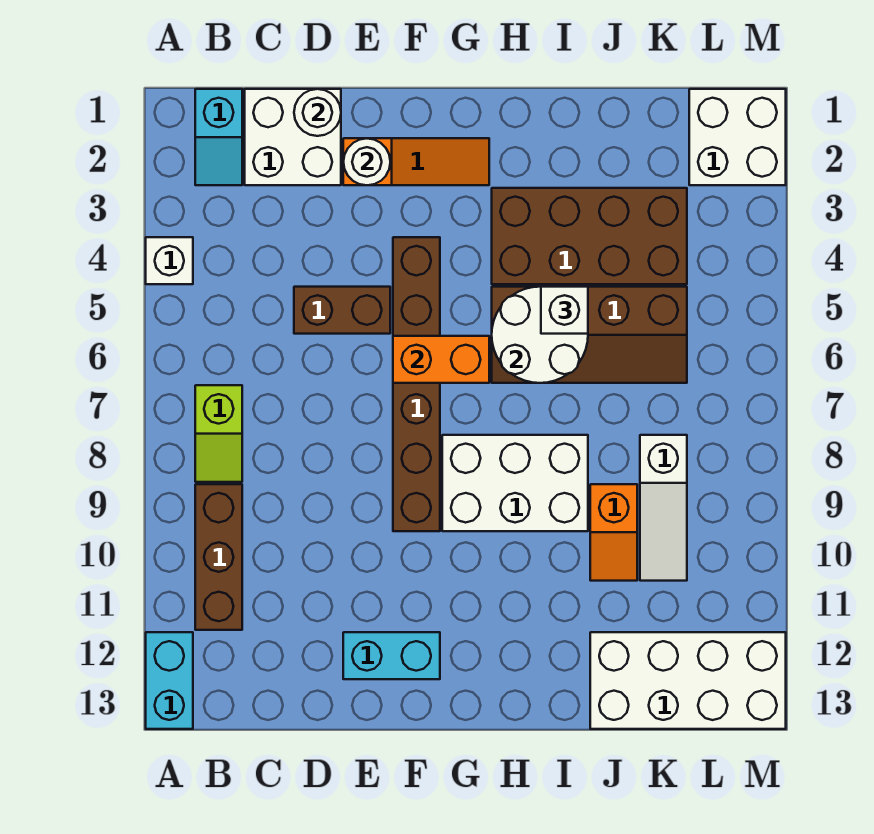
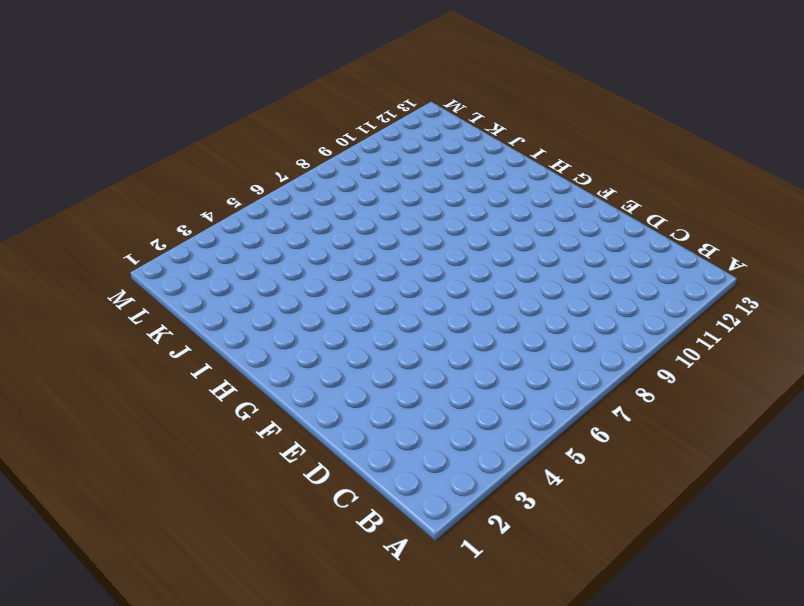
none -> white brick A4 level 1
none -> cyan brick A12:A13 level 1
none -> cyan slope B1:B2 level 1 top 1

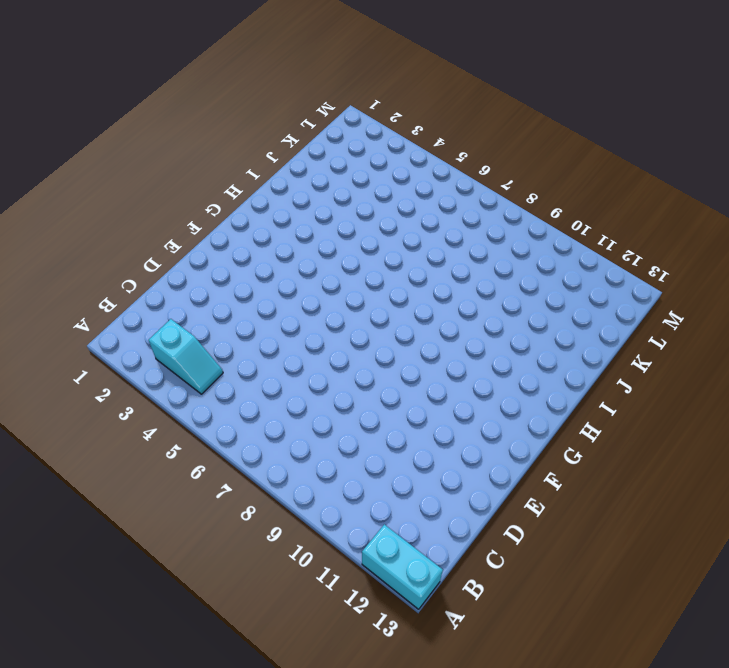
cyan slope B3:B4 level 1 top 3 -> cyan slope B1:B2 level 1 top 1
none -> white brick A4 level 1
none -> lime slope B7:B8 level 1 top 7
none -> brown brick B9:B11 level 1

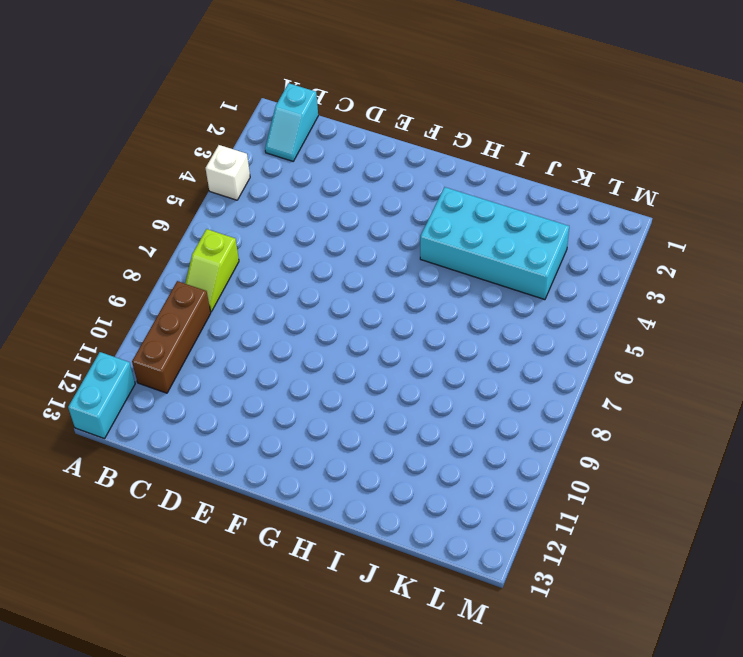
cyan brick H3:K4 level 1 -> brown brick H3:K4 level 1
none -> white brick C1:D2 level 1
none -> brown brick D5:E5 level 1
none -> orange slope E2:G2 level 1 top E

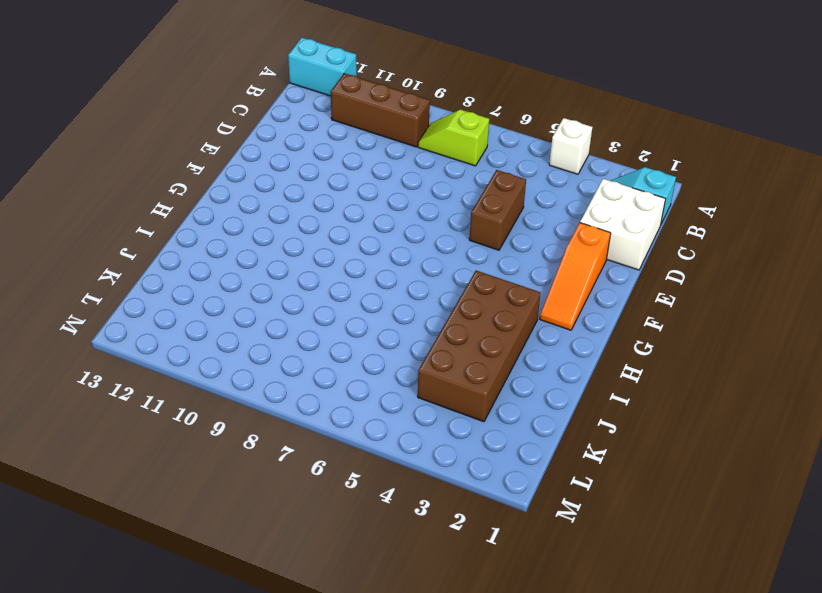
none -> cyan brick E12:F12 level 1
none -> brown brick F4:F9 level 1
none -> white brick G8:I9 level 1

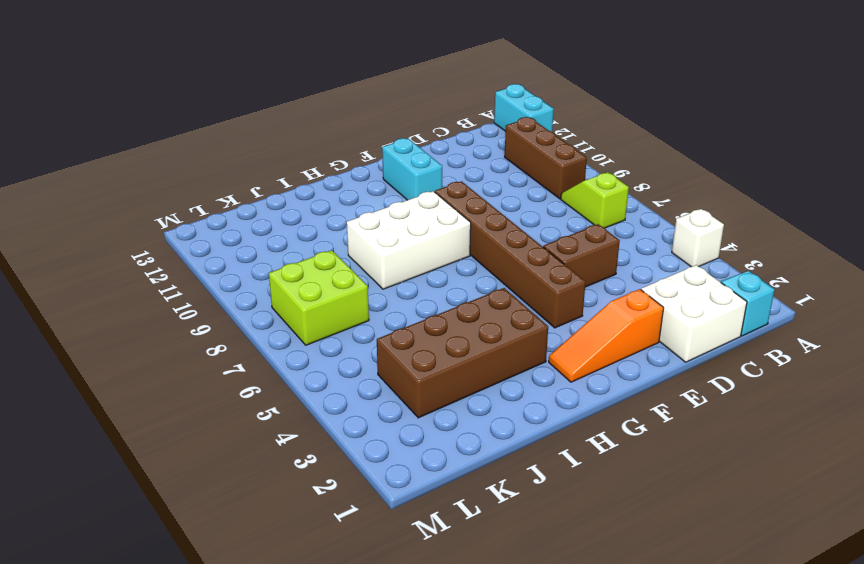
cyan brick F11:F12 level 1 -> cyan brick E12:F12 level 1
lime brick K7:L8 level 1 -> white slope K8:K10 level 1 top 8
none -> brown slope H5:K6 level 1 top 5
none -> orange slope J9:J10 level 1 top 9
none -> white brick J12:M13 level 1

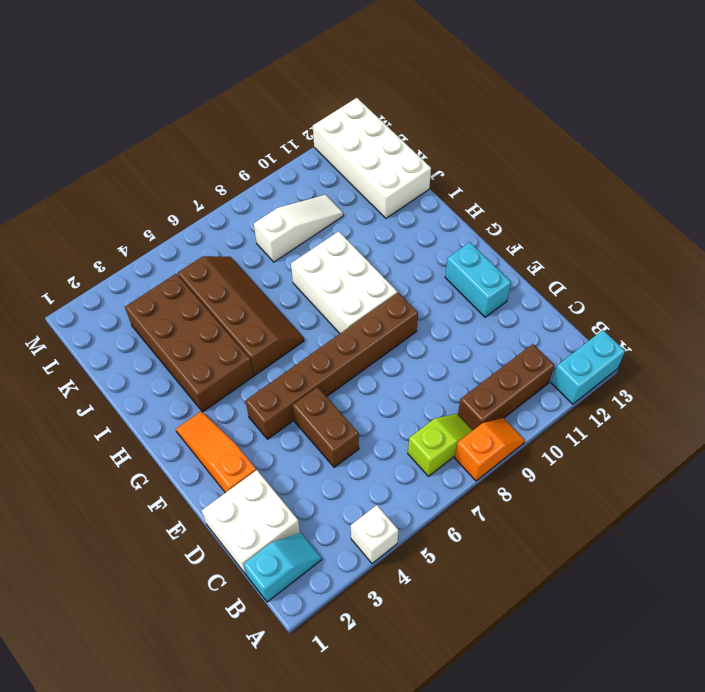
orange slope A8:A9 level 1 top 8 -> orange slope J9:J10 level 1 top 9
none -> white brick L1:M2 level 1
none -> white round brick D1 level 2
none -> white round brick E2 level 2

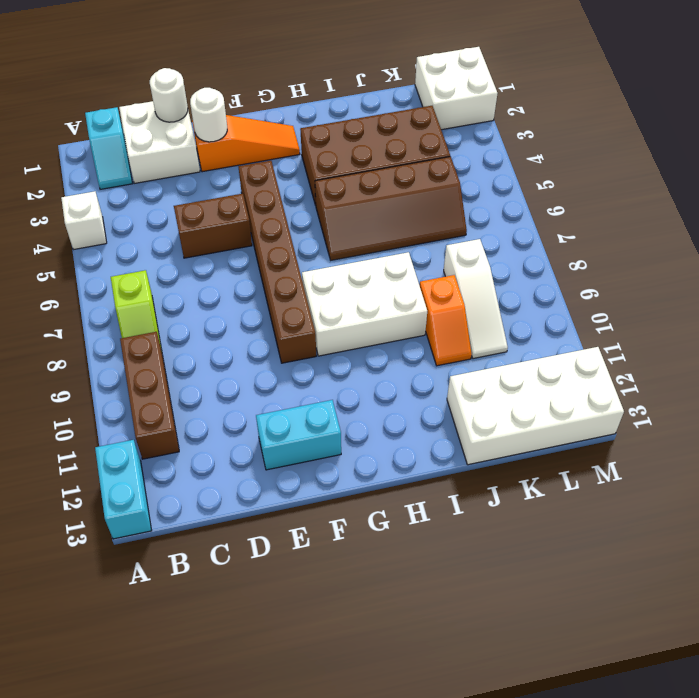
none -> orange brick F6:G6 level 2
none -> white round brick H5:I6 level 2
none -> white brick I5 level 3

